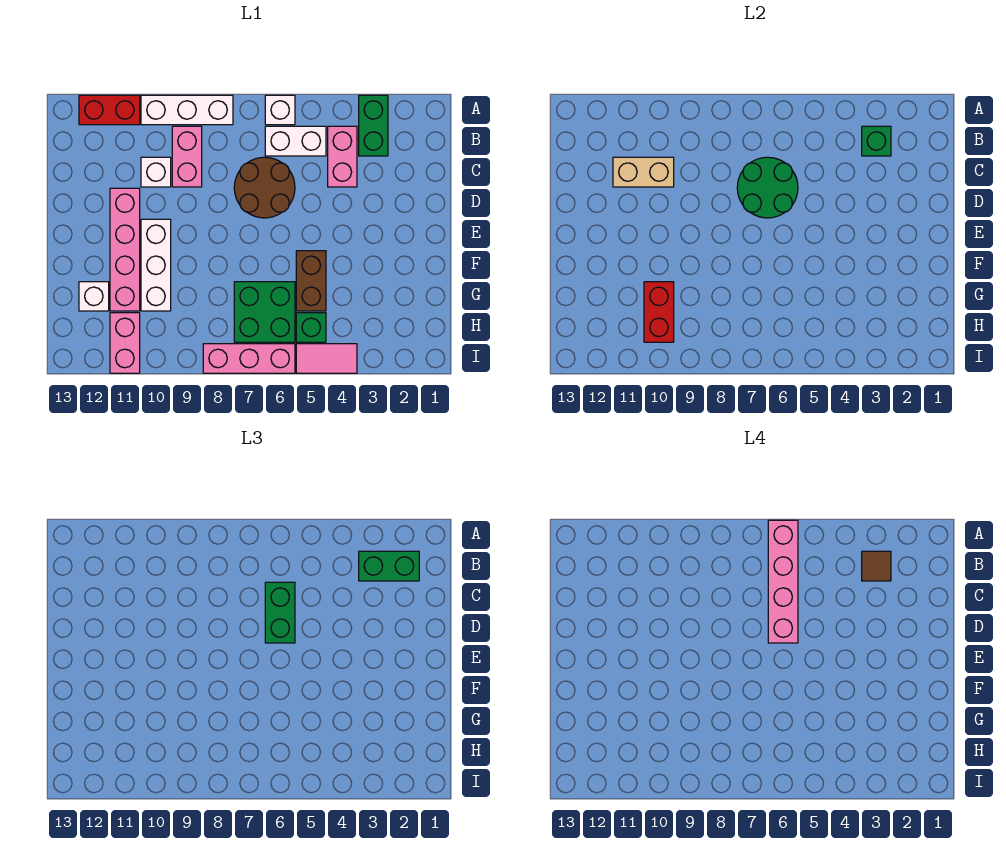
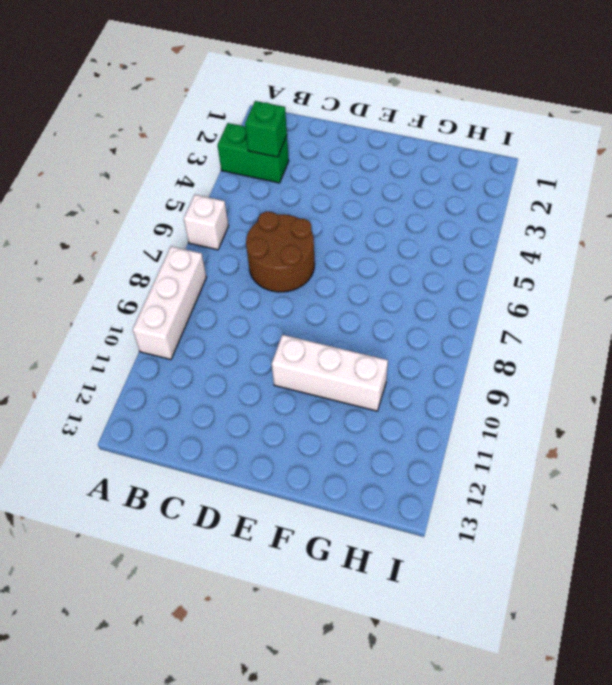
none -> red brick A11:A12 level 1
none -> pink brick B4:C4 level 1
none -> white brick B5:B6 level 1

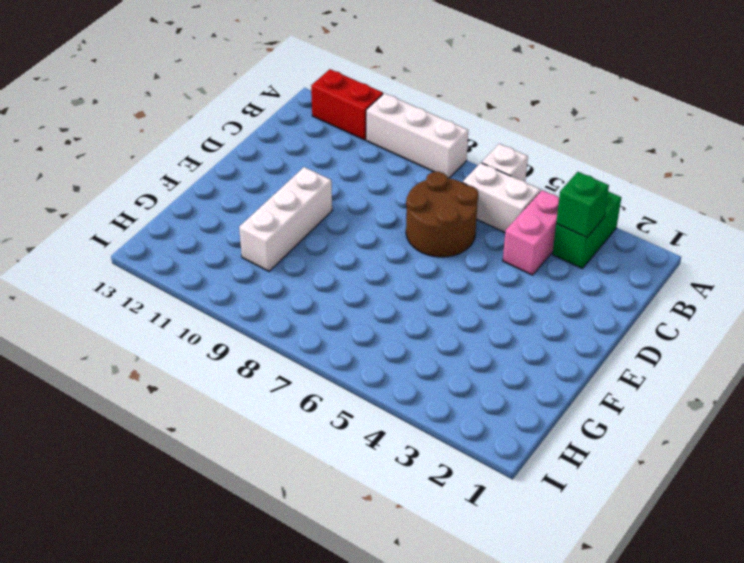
none -> pink brick B9:C9 level 1
none -> white brick C10 level 1
none -> pink brick D11:G11 level 1

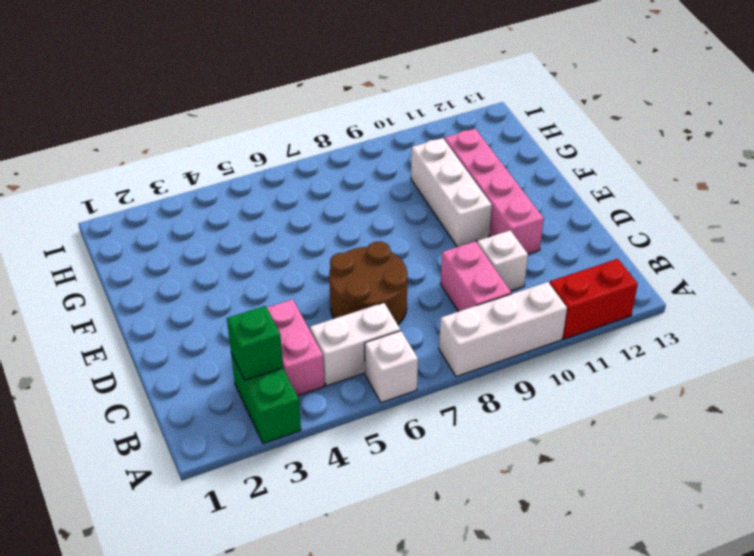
none -> brown brick F5:G5 level 1
none -> green brick G6:H7 level 1
none -> white brick G12 level 1

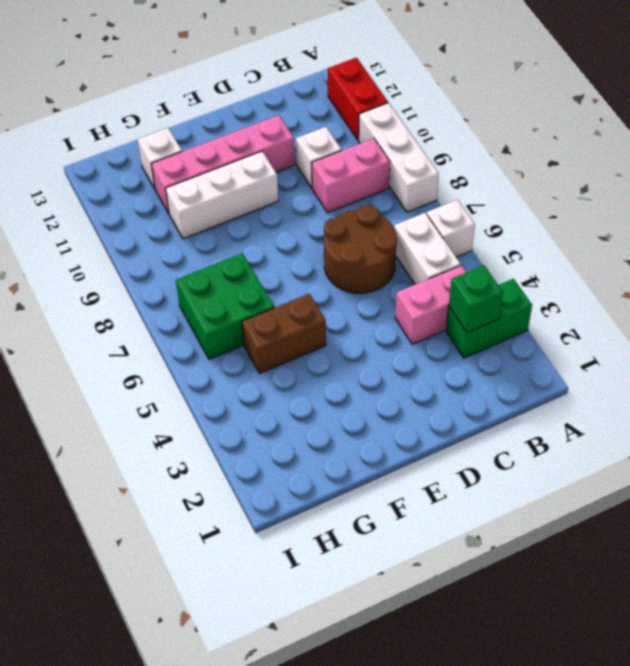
none -> green brick H5 level 1
none -> pink brick H11:I11 level 1
none -> pink tile I4:I5 level 1

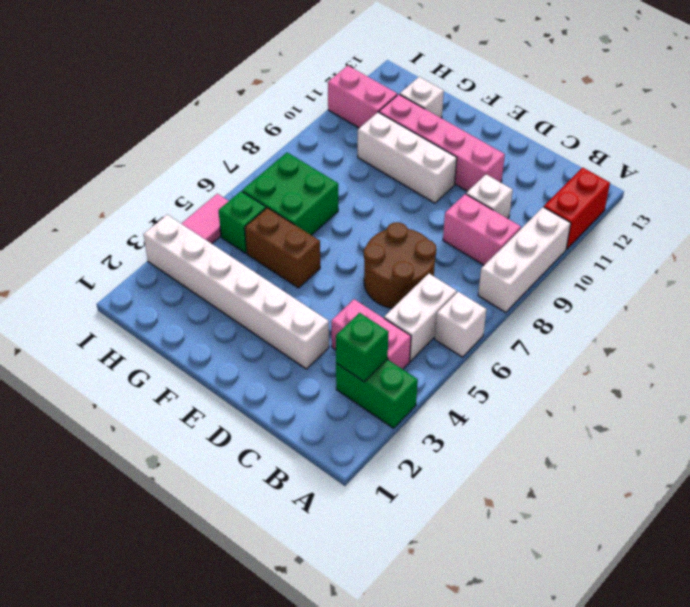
white brick D3:I3 level 1 -> none
none -> pink brick I6:I8 level 1
none -> green round brick C6:D7 level 2
none -> tan brick C10:C11 level 2

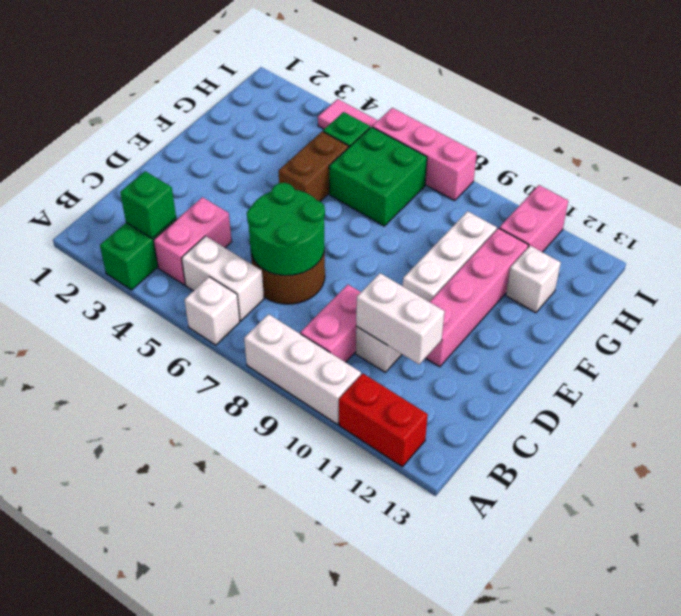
white brick C10:C11 level 2 -> tan brick C10:C11 level 2
none -> red brick G10:H10 level 2
none -> green brick B2:B3 level 3
none -> green brick C6:D6 level 3

